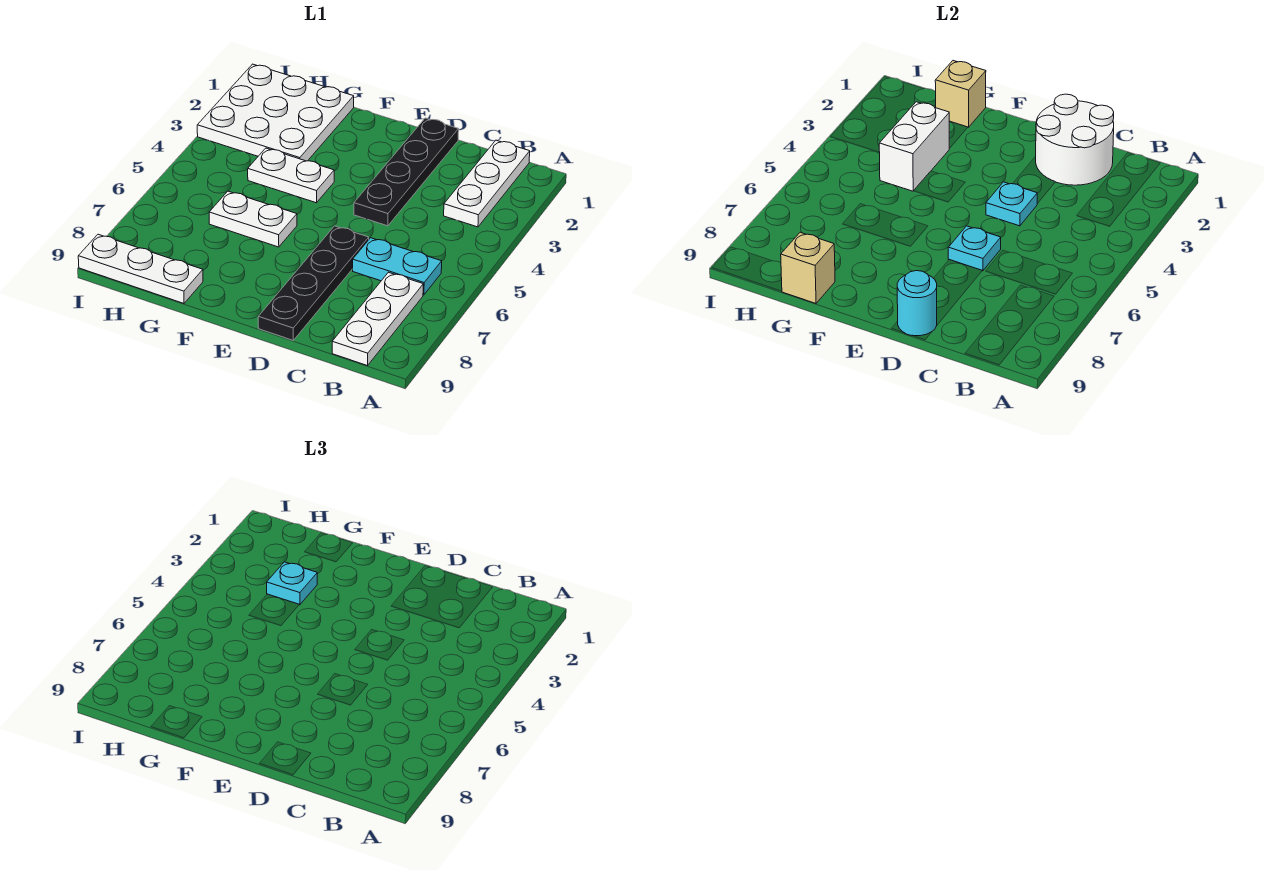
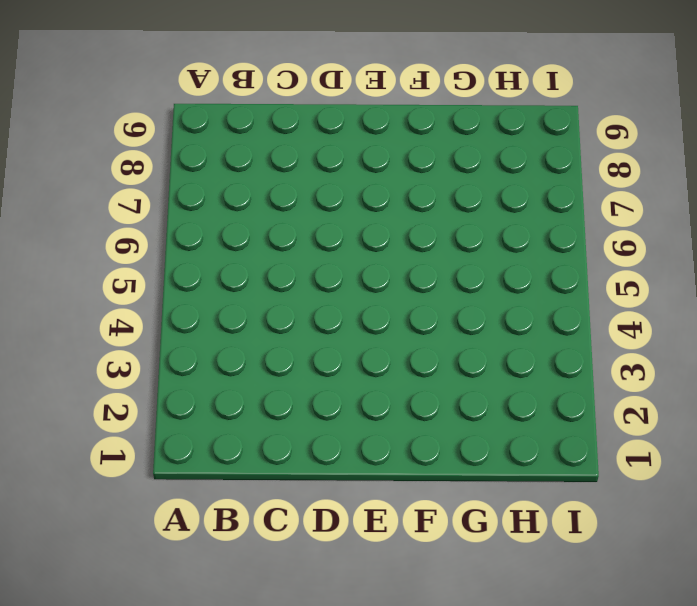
none -> white plate B1:B3 level 1
none -> cyan plate B6:C6 level 1
none -> white plate B7:B9 level 1

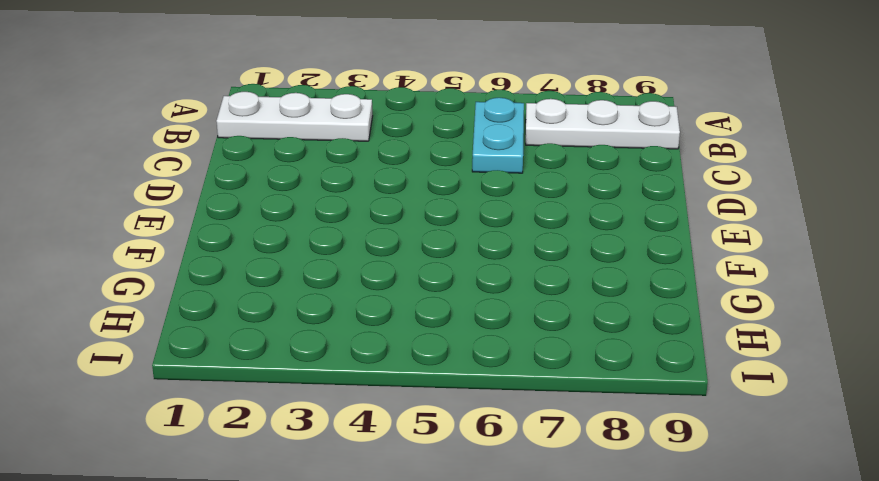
none -> black plate D1:D4 level 1
none -> black plate D6:D9 level 1
none -> white plate F4:G4 level 1

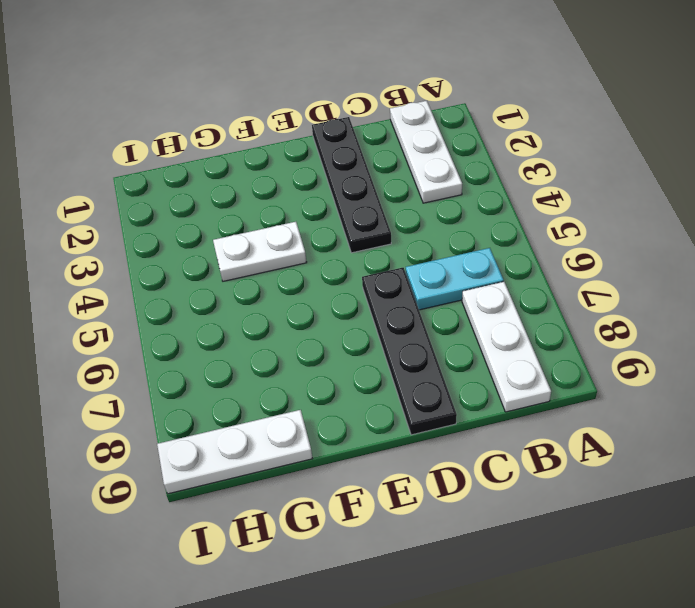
none -> white plate F6:G6 level 1
none -> white plate G1:I3 level 1
none -> white round brick C1:D2 level 2

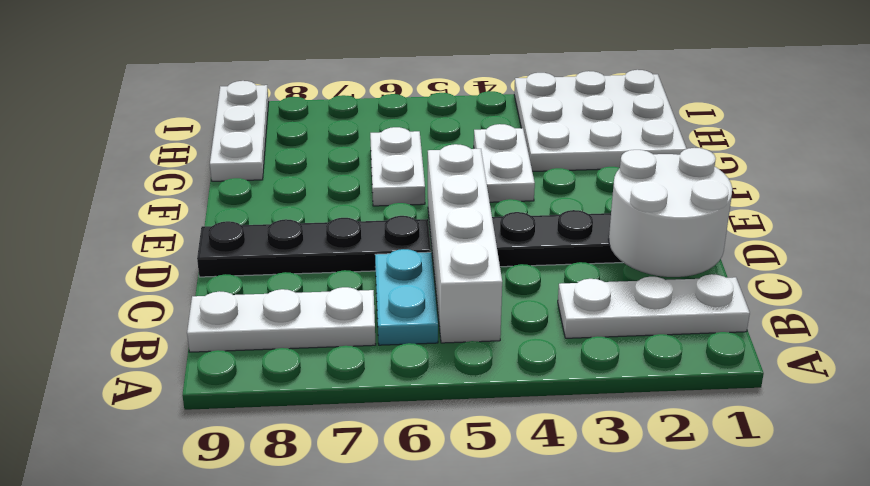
white brick B5:E5 level 1 -> none
none -> cyan plate D4 level 2
none -> cyan plate D6 level 2
none -> cyan round brick D9 level 2

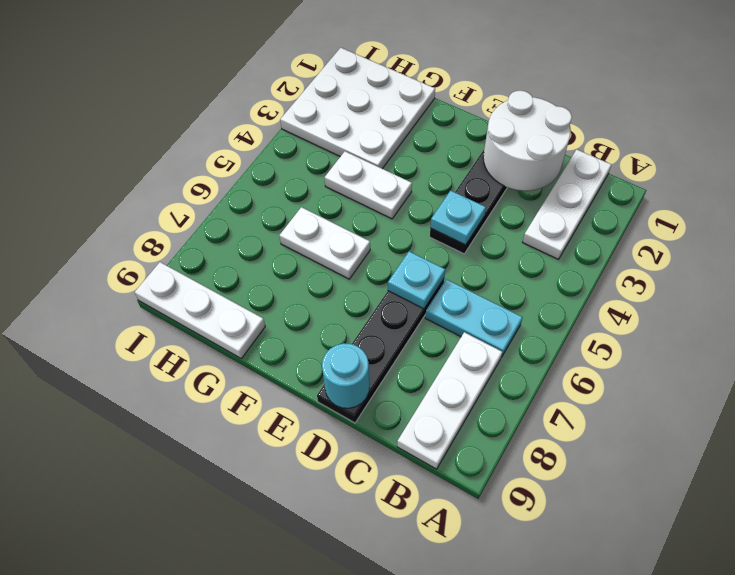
none -> tan brick G1 level 2
none -> white brick G3:G4 level 2
none -> tan brick G9 level 2

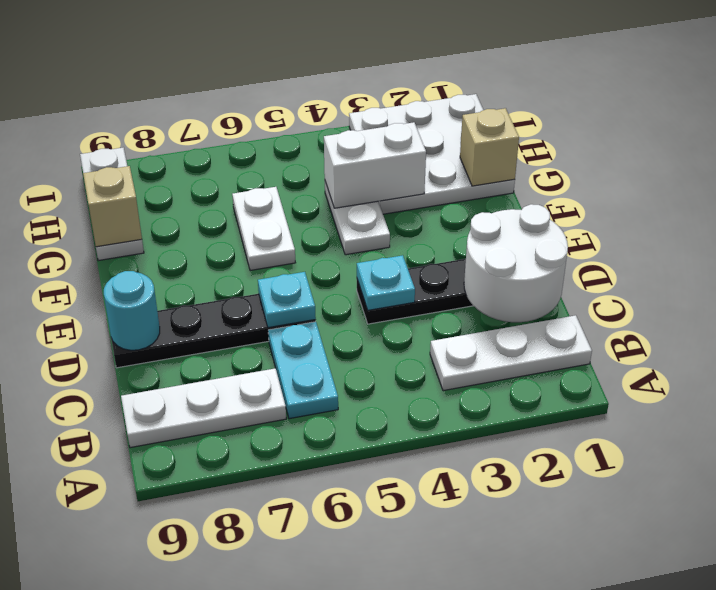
none -> cyan plate G3 level 3

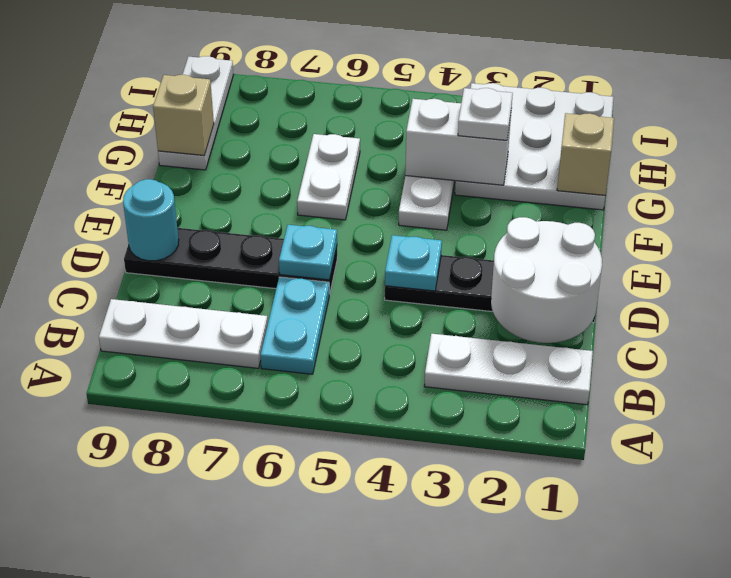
white plate G3 level 3 -> cyan plate G3 level 3

